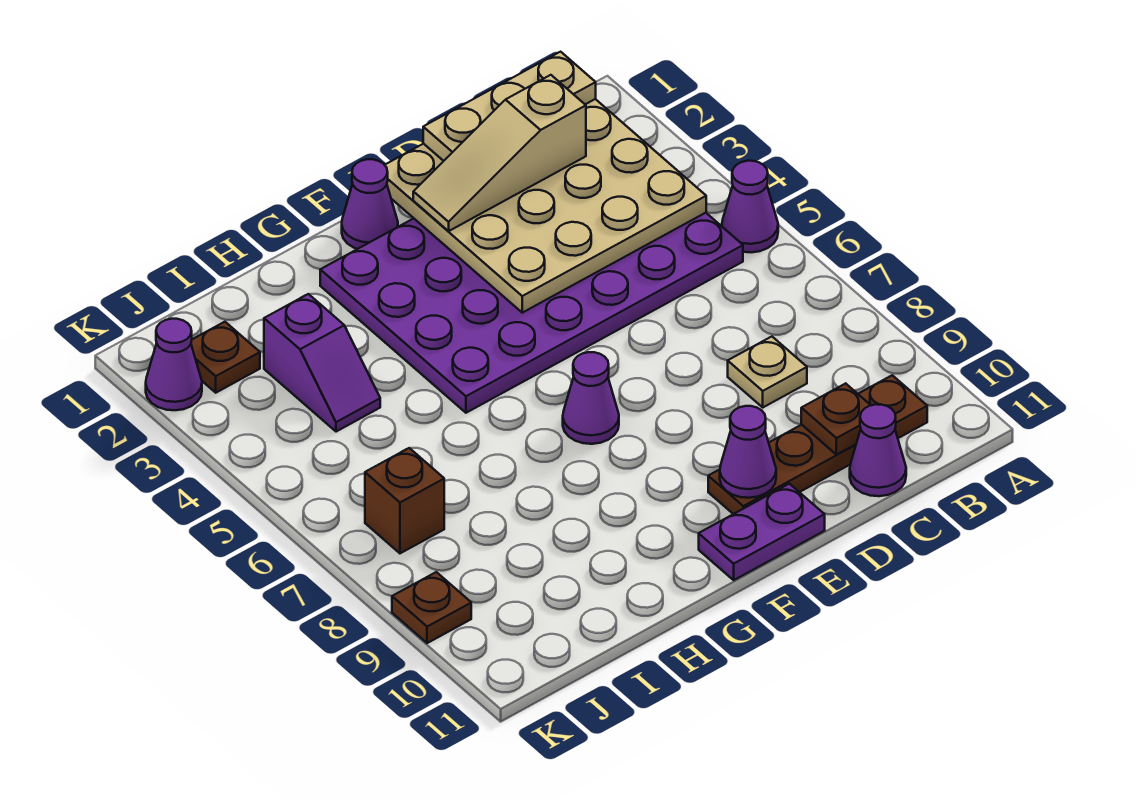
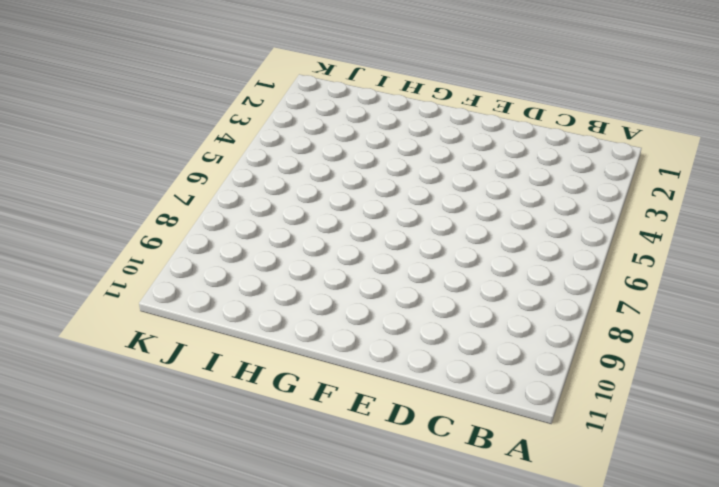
none -> purple cone A5 level 1
none -> purple plate B2:G5 level 1
none -> brown plate B10:E10 level 1

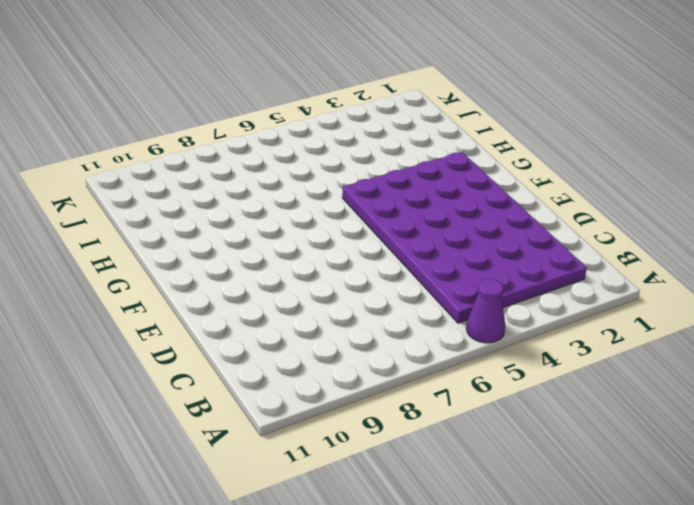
none -> brown plate B10:E10 level 1
none -> tan plate C8 level 1
none -> purple cone C11 level 1

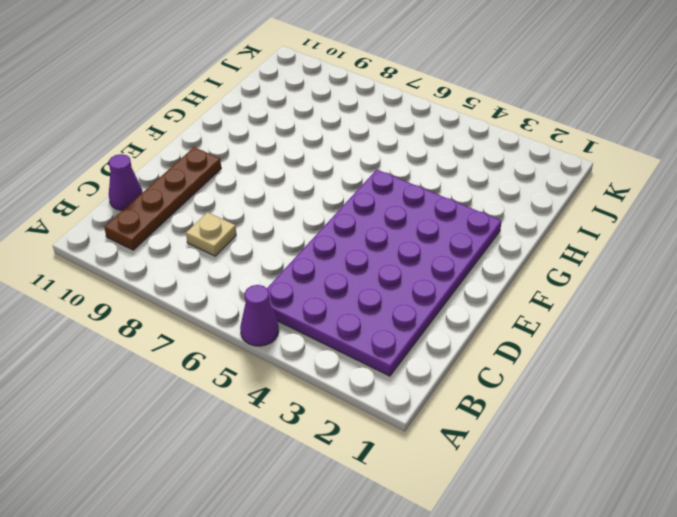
none -> purple plate E11:F11 level 1
none -> purple cone F1 level 1
none -> purple cone F7 level 1

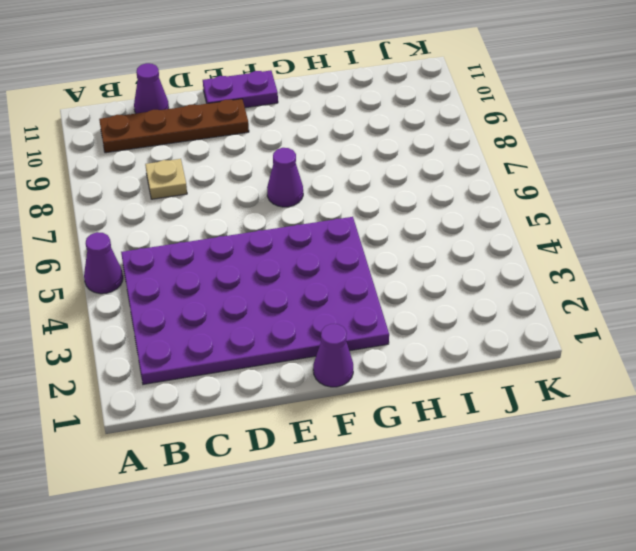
none -> purple slope I3:I4 level 1 top 3
none -> brown plate J2 level 1
none -> brown brick J7 level 1

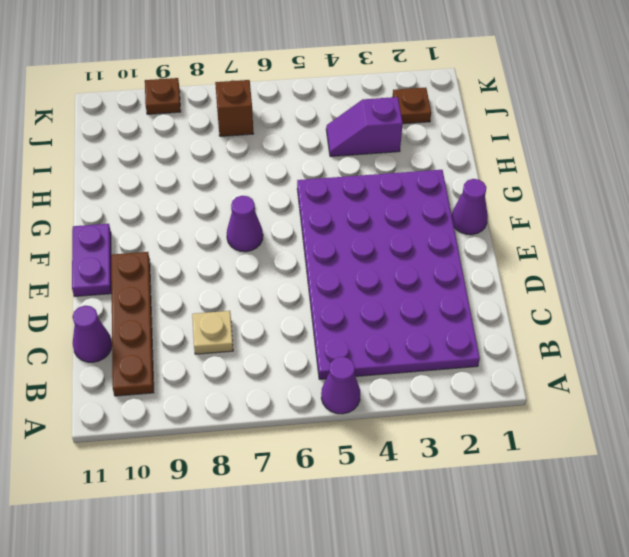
none -> purple cone K2 level 1
none -> tan plate B1:E4 level 2
none -> brown plate C10 level 2

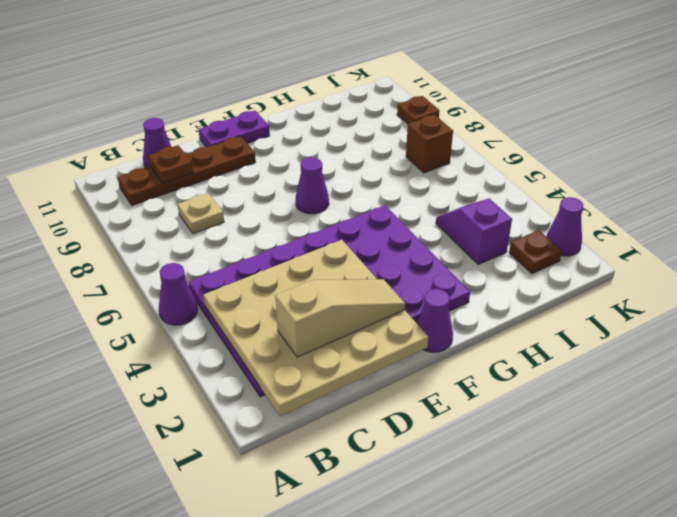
none -> purple cone E10 level 2
none -> tan plate B1:D1 level 3

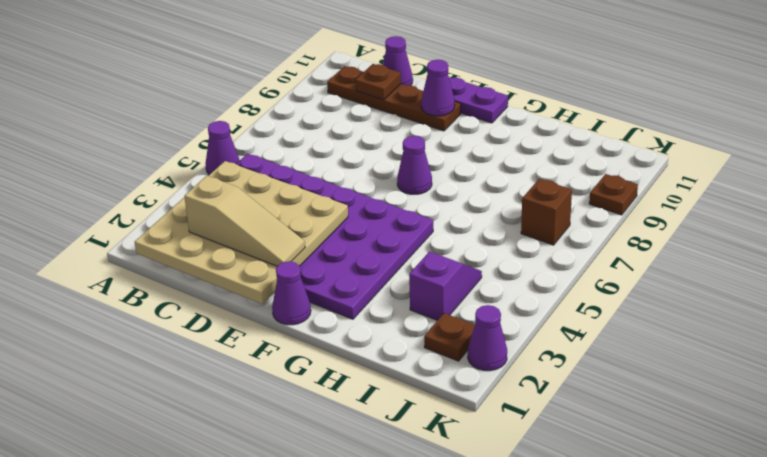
none -> tan plate C8 level 1
none -> tan plate B1:D1 level 3

